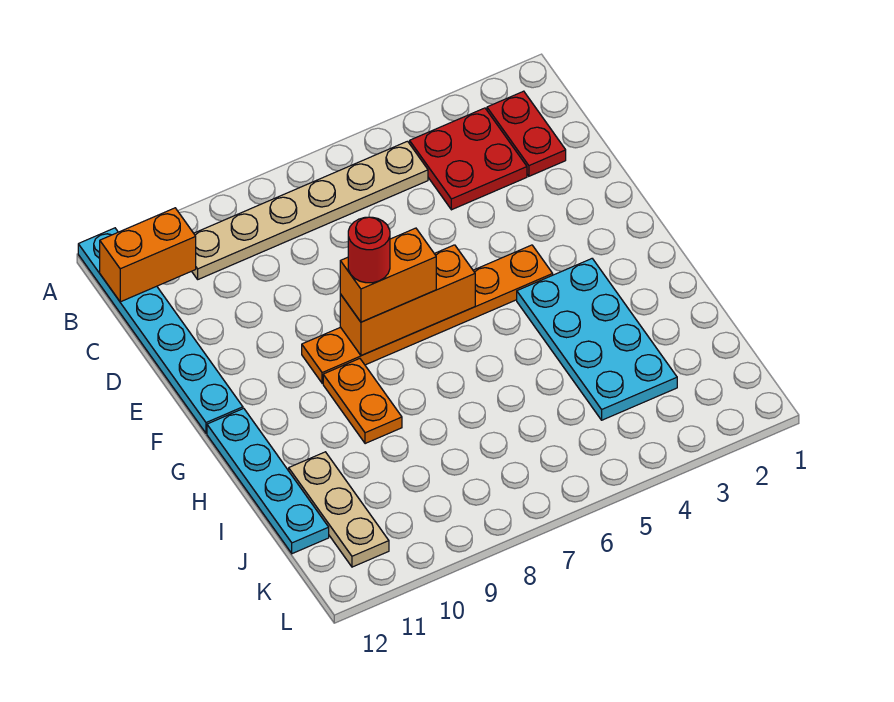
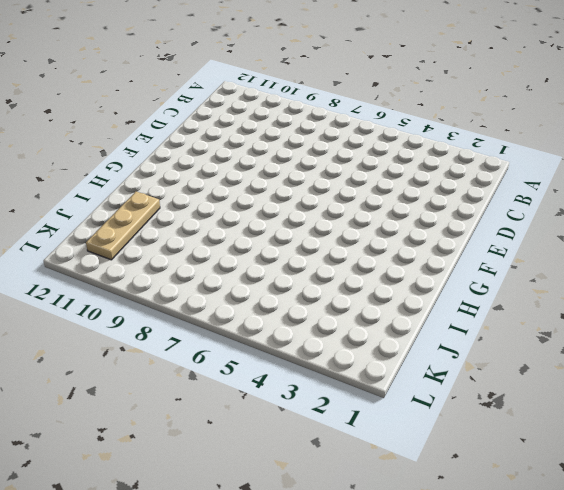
none -> cyan plate A12:F12 level 1
none -> red plate B2:C2 level 1
none -> red plate B3:C4 level 1

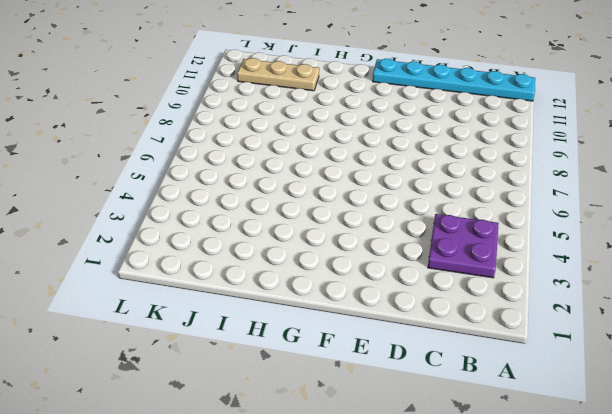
purple plate B3:C4 level 1 -> red plate B3:C4 level 1
none -> red plate B2:C2 level 1
none -> tan plate B5:B10 level 1
none -> orange plate F4:F9 level 1

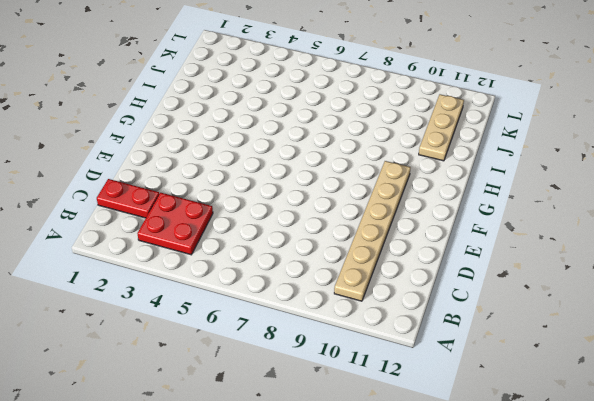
tan plate B10:G10 level 1 -> tan plate B5:B10 level 1
red plate C1:C2 level 1 -> red plate B2:C2 level 1
none -> cyan plate A12:F12 level 1
none -> orange plate F4:F9 level 1
none -> cyan plate G3:J4 level 1

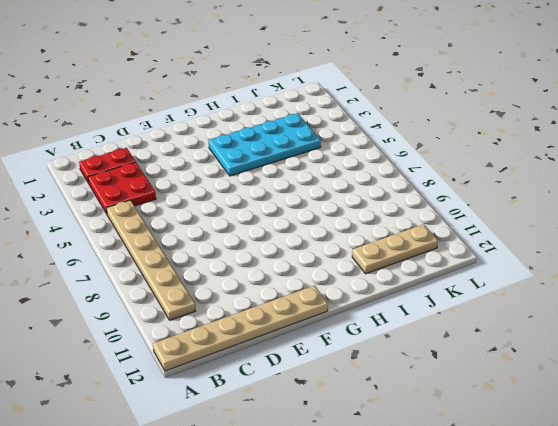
tan plate A12:F12 level 1 -> cyan plate A12:F12 level 1
none -> orange plate F4:F9 level 1
none -> orange plate G9:H9 level 1
none -> cyan plate G12:J12 level 1

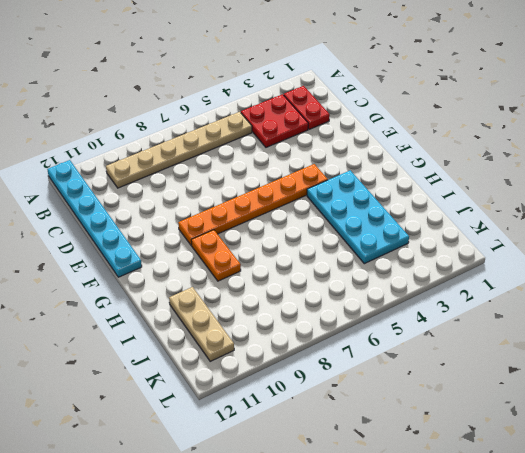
none -> cyan plate G12:J12 level 1
none -> orange brick B11:B12 level 2
none -> orange brick F6:F8 level 2

